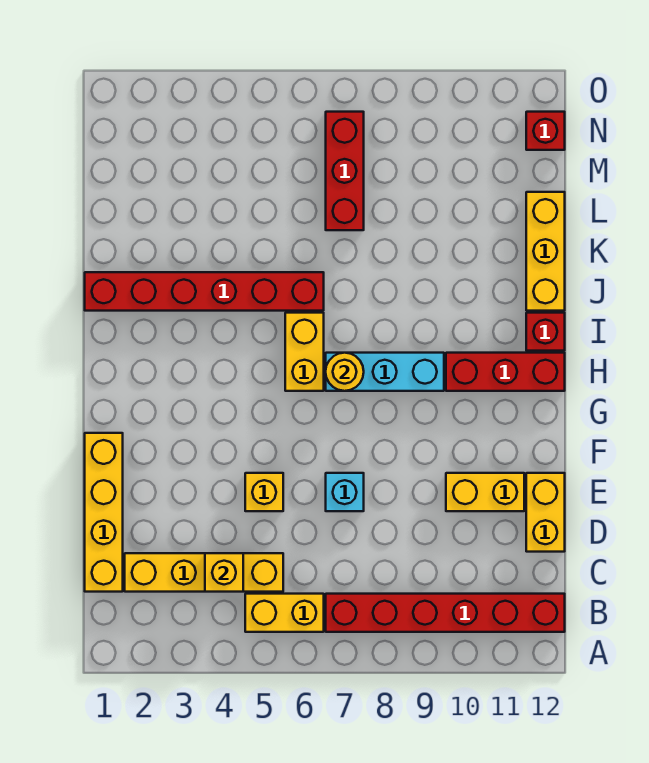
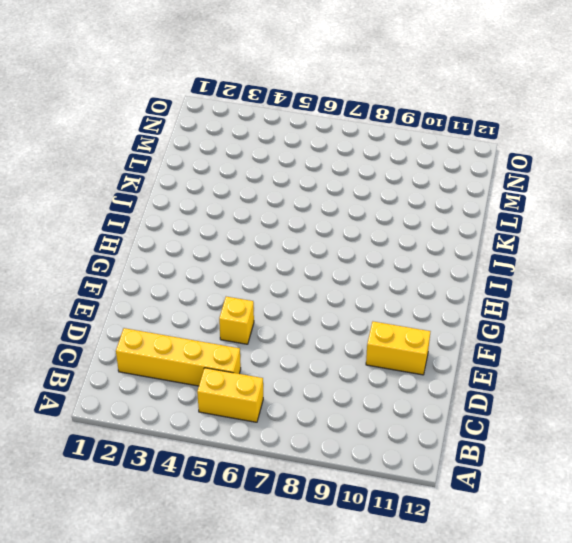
none -> red brick B7:B12 level 1
none -> yellow brick C1:F1 level 1
none -> yellow brick D12:E12 level 1

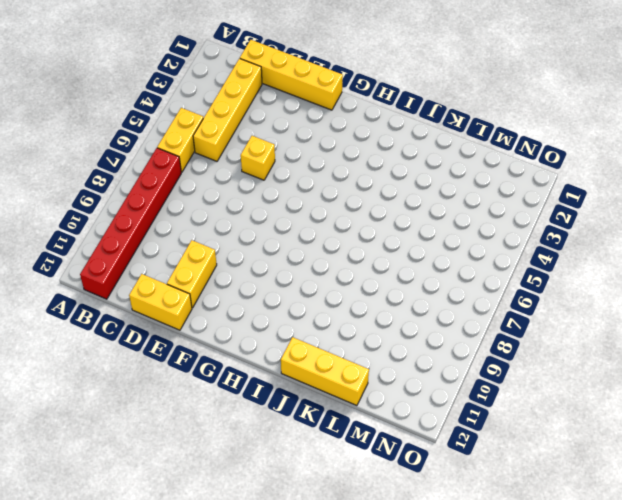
none -> cyan brick E7 level 1
none -> yellow brick H6:I6 level 1
none -> cyan brick H7:H9 level 1

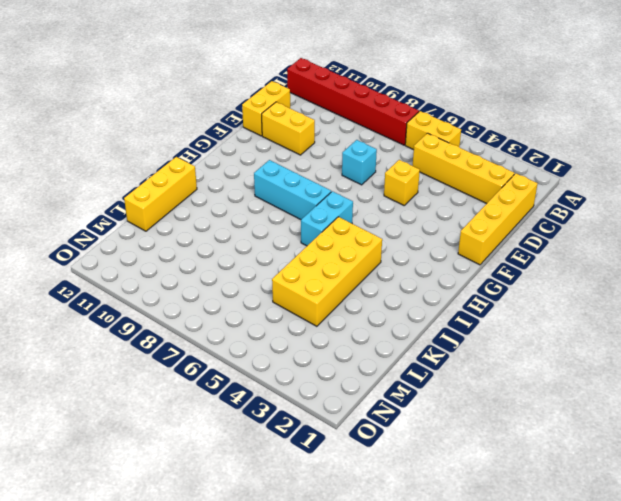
cyan brick H6:I6 level 1 -> yellow brick H6:I6 level 1
yellow brick I4:L5 level 1 -> red brick J1:J6 level 1
none -> red brick H10:H12 level 1
none -> red brick I12 level 1
none -> red brick L7:N7 level 1

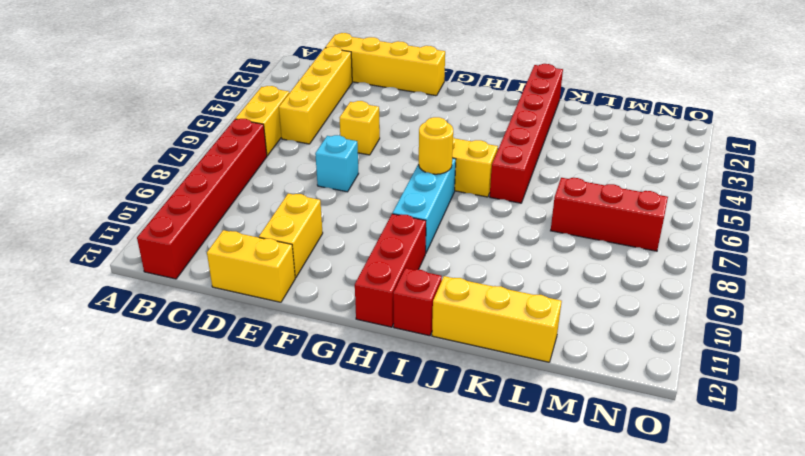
none -> red brick N12 level 1
none -> yellow brick C4 level 2

